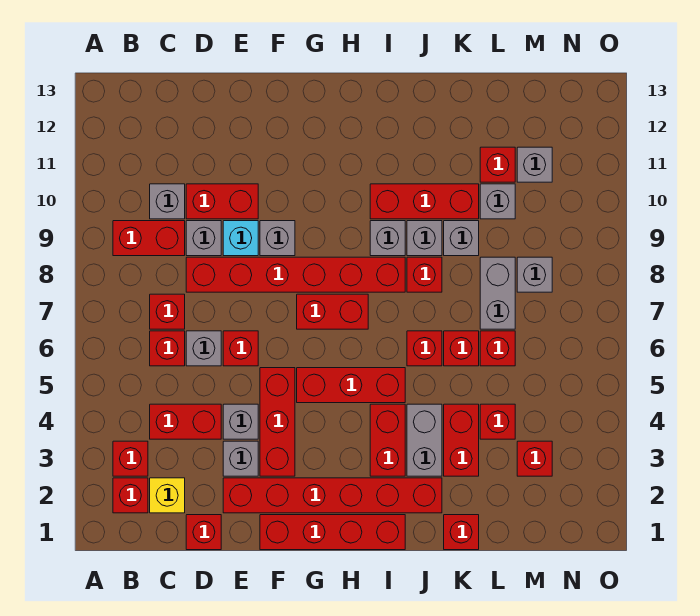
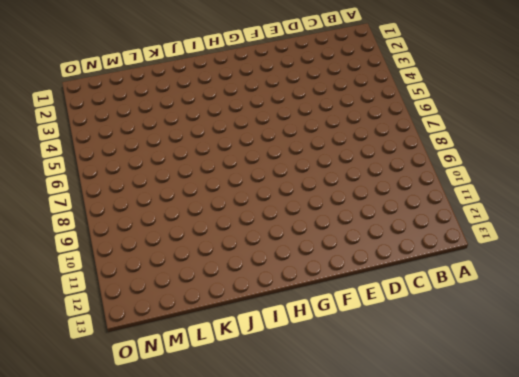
none -> red brick B2 level 1
none -> red brick B3 level 1
none -> red brick B9:C9 level 1
none -> yellow brick C2 level 1

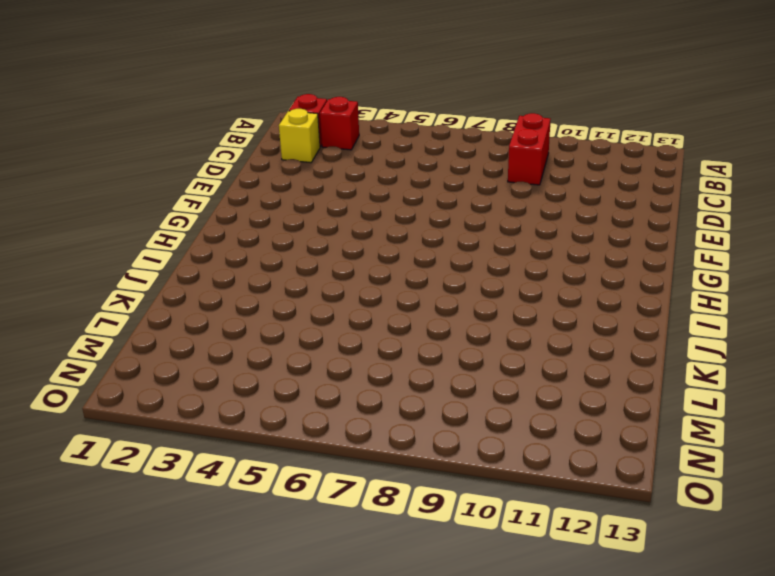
none -> red brick C4:D4 level 1
none -> red brick C6 level 1
none -> red brick C7 level 1
none -> grey brick C10 level 1

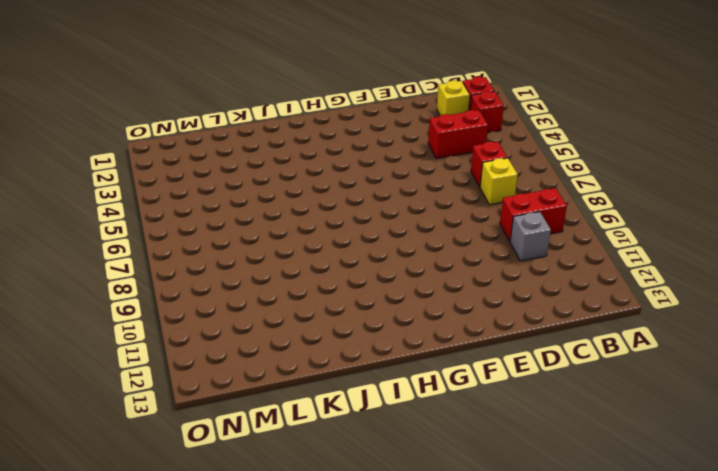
yellow brick C7 level 1 -> red brick C7 level 1
none -> red brick D1 level 1
none -> grey brick D6 level 1
none -> red brick D8:I8 level 1
none -> grey brick D9 level 1

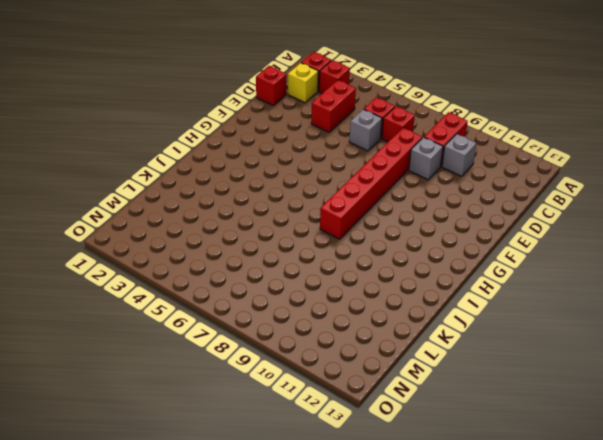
none -> red brick D10:E10 level 1
none -> red brick E2:J2 level 1
none -> grey brick E3 level 1
none -> grey brick E4 level 1

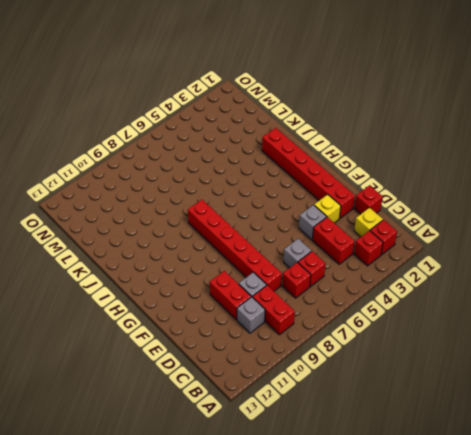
yellow brick E3 level 1 -> grey brick E3 level 1
none -> red brick E6 level 1
none -> cyan brick E9 level 1
none -> red brick F1:I1 level 1
none -> red brick F3:F5 level 1

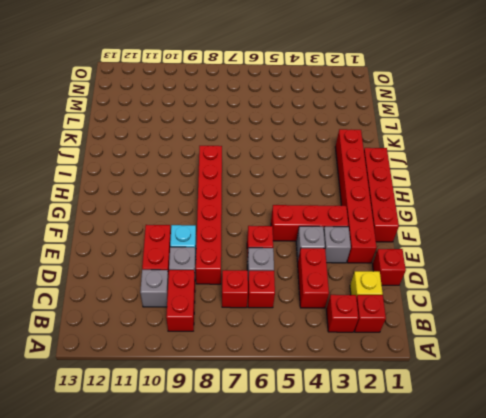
none -> grey brick F9 level 1
none -> red brick G5:I5 level 1
none -> red brick G7:H7 level 1
none -> red brick I3:I4 level 1

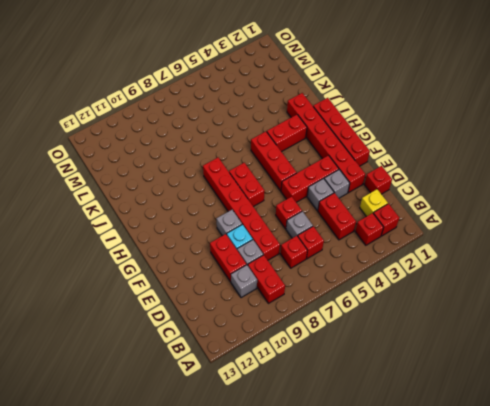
none -> grey brick I9 level 1
none -> red brick I10:K10 level 1
none -> grey brick J3:J4 level 1
none -> red brick J6 level 1

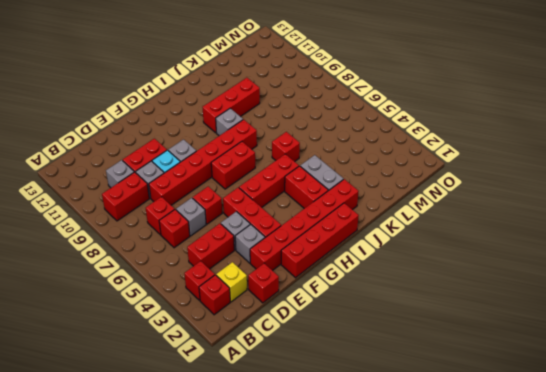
none -> red brick J8 level 1
none -> grey brick J9 level 1
none -> red brick K1 level 1
none -> red brick K3:K4 level 1

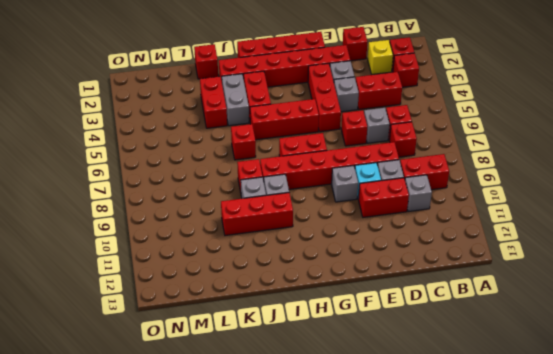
none -> red brick K6 level 1
none -> grey brick K9 level 1
none -> red brick L4 level 1
none -> red brick L6 level 1

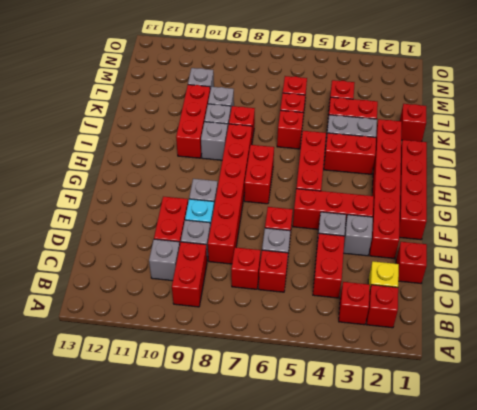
none -> grey brick L7:L8 level 1
none -> red brick L11 level 1
none -> red brick M3 level 1
none -> grey brick M8 level 1

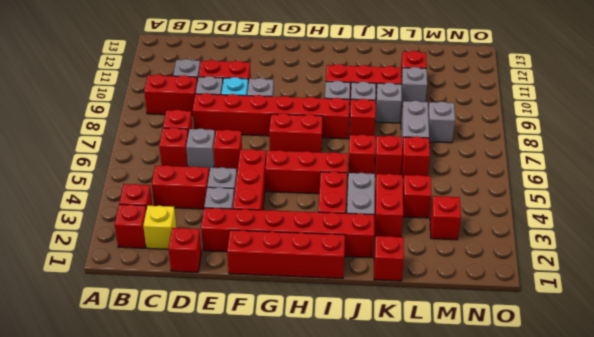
none -> grey brick M11 level 1

